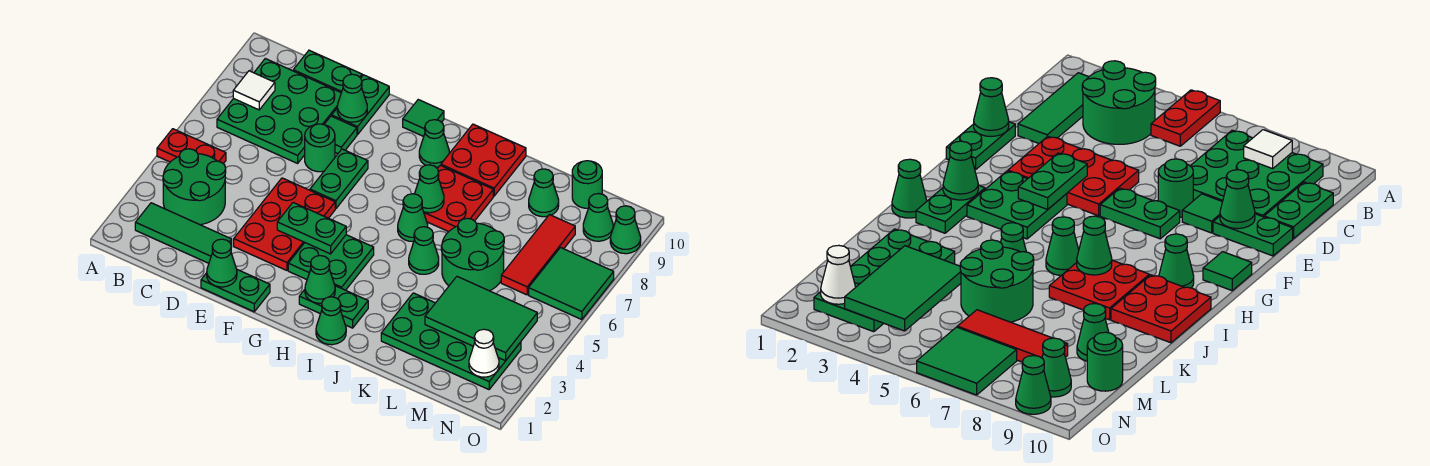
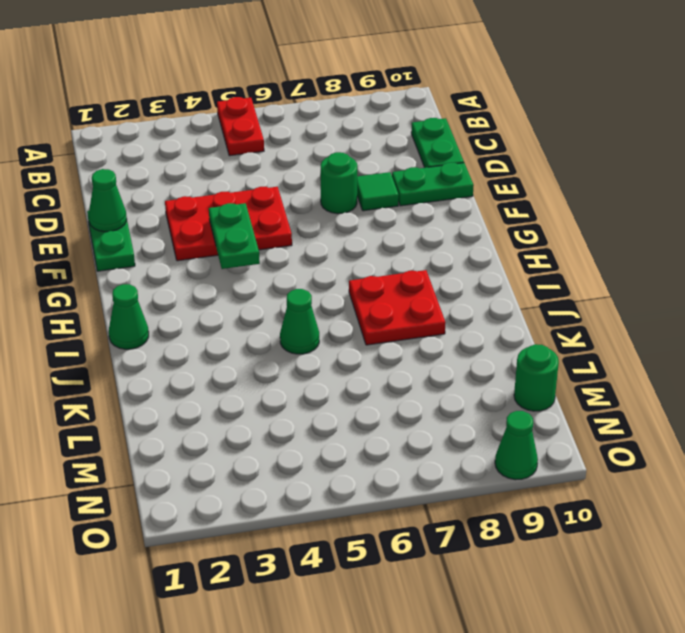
none -> green tile B2:D2 level 1
none -> green round brick B3:C4 level 1
none -> green plate B7:D9 level 1
none -> green plate F6:F7 level 1

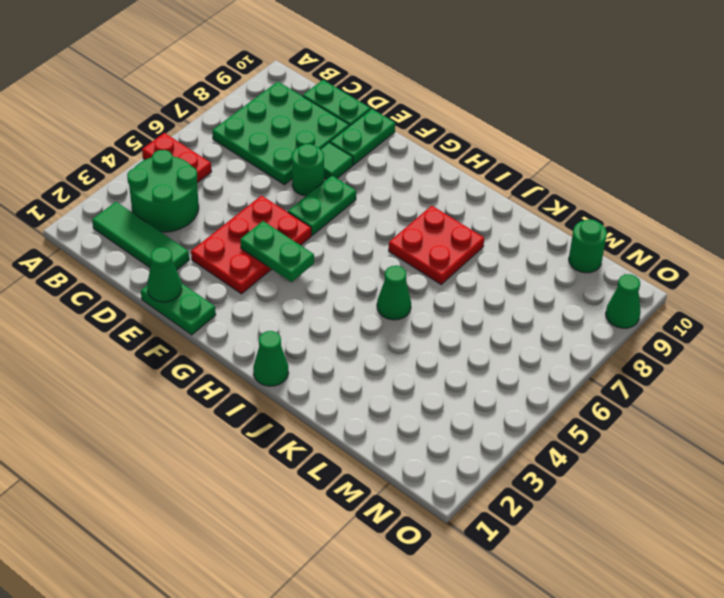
none -> green plate G3:H4 level 1
none -> green tile G10 level 1
none -> green plate H2:I2 level 1
none -> green cone H9 level 1

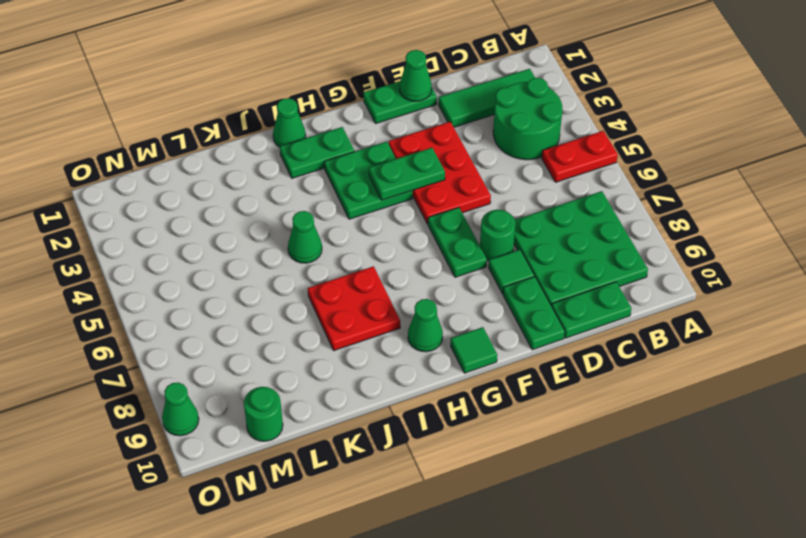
none -> green cone I6 level 1
none -> red plate I9:J10 level 1
none -> green plate K2:N3 level 1
none -> green round brick K5:L6 level 1

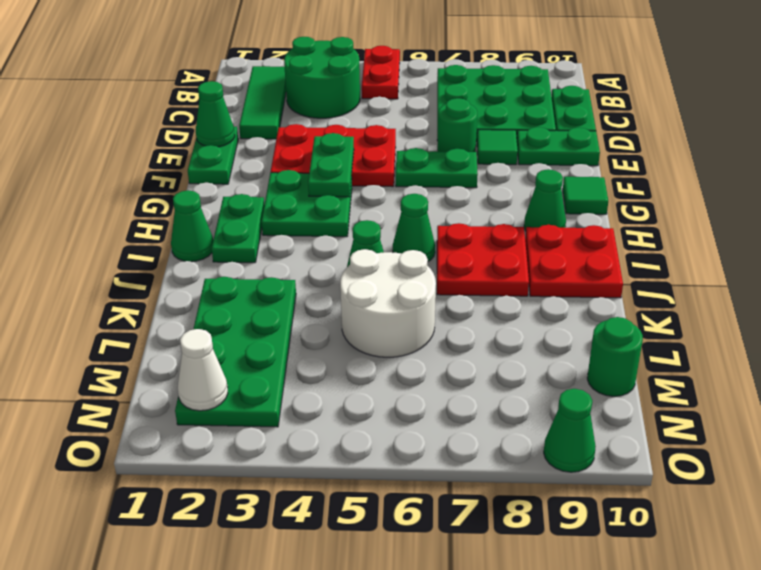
white round brick K5:L6 level 1 -> green round brick K5:L6 level 1
none -> green cone L9 level 1
none -> red tile M6:M8 level 1
none -> green tile N6:O7 level 1
none -> green cone N9 level 1

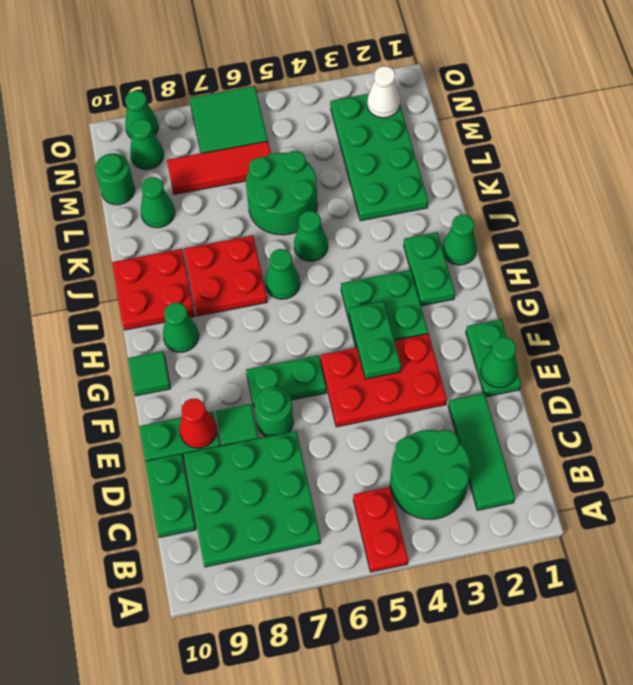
red cone E9 level 2 -> green cone E9 level 2
none -> white tile B8 level 2
none -> green cone H2 level 2
none -> green cone I7 level 2
none -> green tile L3:N4 level 2

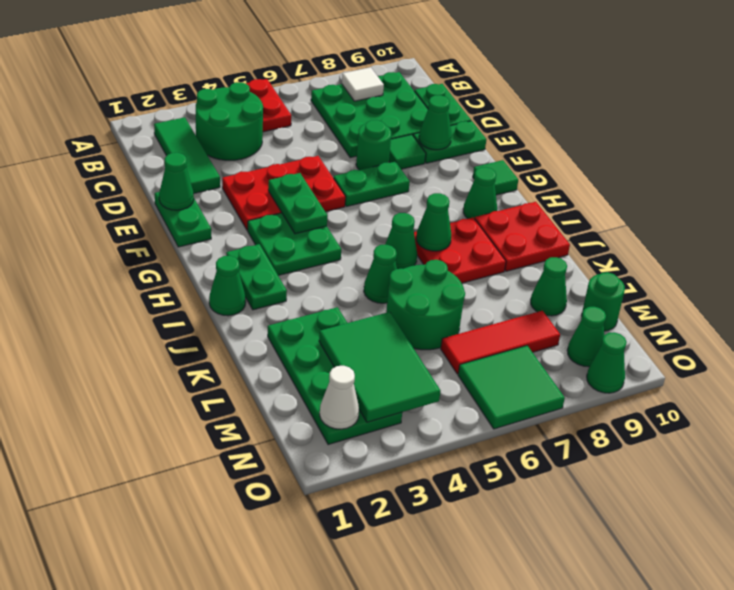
none -> green cone H2 level 2

